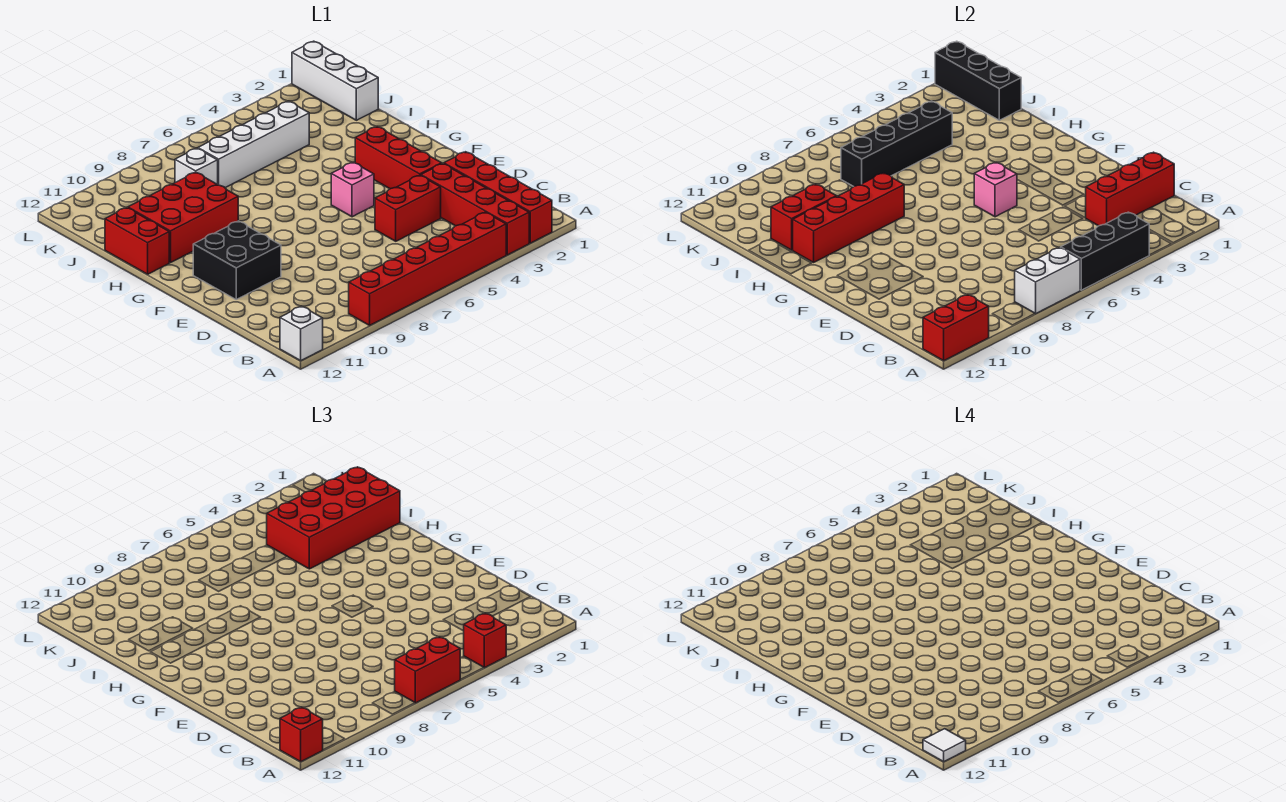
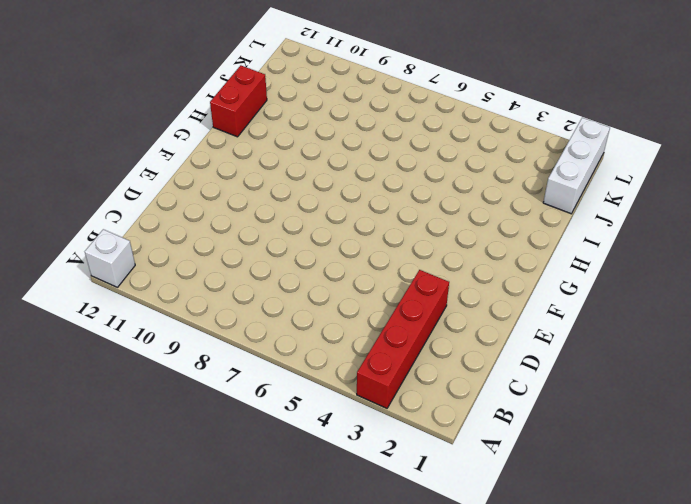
none -> red brick A2:D2 level 1
none -> red brick A4:A9 level 1
none -> red brick D4:D5 level 1

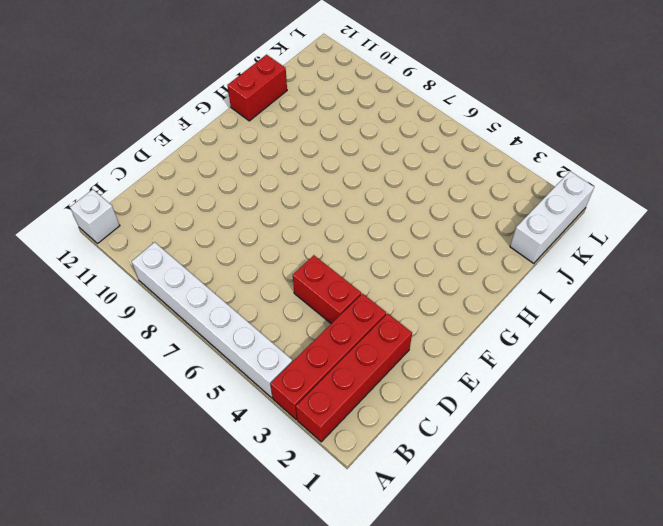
white brick A4:A9 level 1 -> red brick A4:A9 level 1
none -> red brick E3:G3 level 1
none -> black brick E10:F11 level 1
none -> pink brick F5 level 1

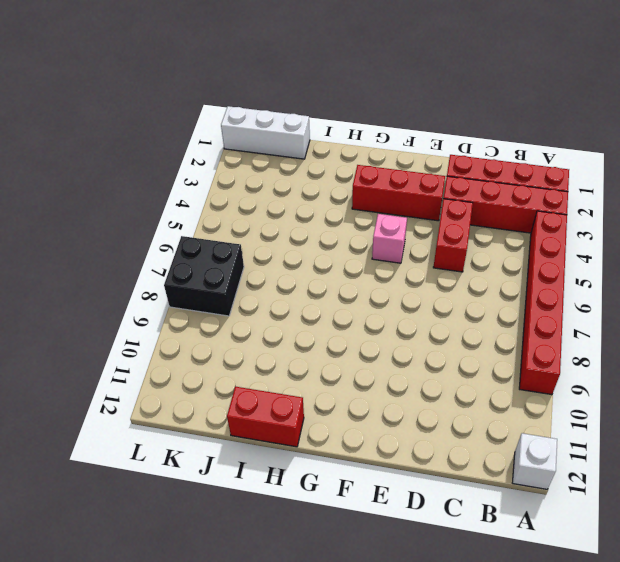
black brick K7:L8 level 1 -> black brick E10:F11 level 1
none -> red brick H9:I11 level 1
none -> white brick J4:J7 level 1
none -> white brick J8 level 1

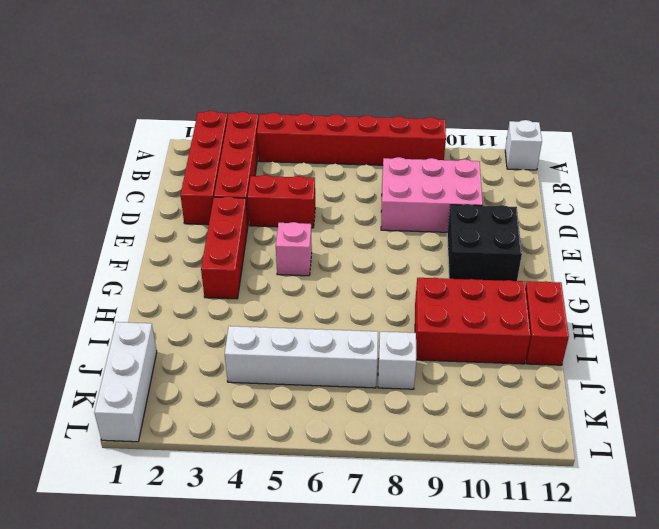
pink brick C8:D10 level 1 -> none
none -> black brick A4:A6 level 2
none -> white brick A7:A8 level 2
none -> red brick A11:A12 level 2

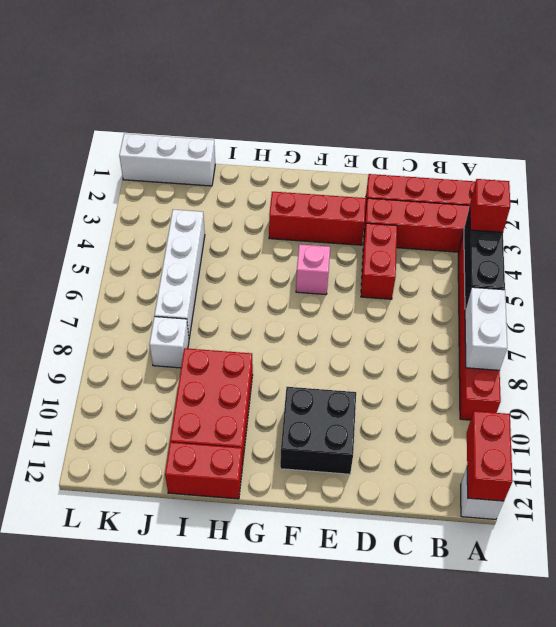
none -> red brick C1:C3 level 2
none -> pink brick F5 level 2
none -> red brick H8:H11 level 2

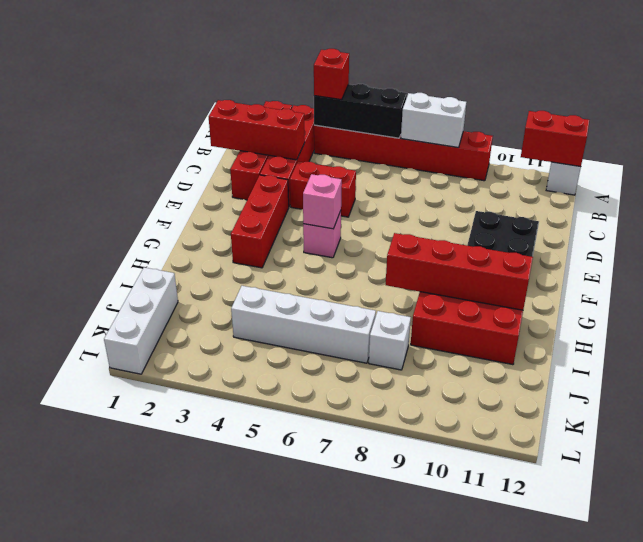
none -> red brick H12:I12 level 1
none -> red brick I10:I11 level 2
none -> black brick J1:L1 level 2

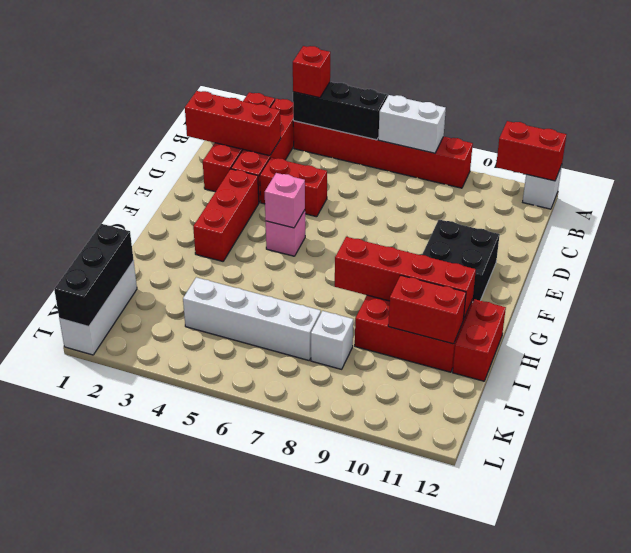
none -> black brick J4:J7 level 2
none -> red brick A6:A7 level 3
none -> red brick A12 level 3

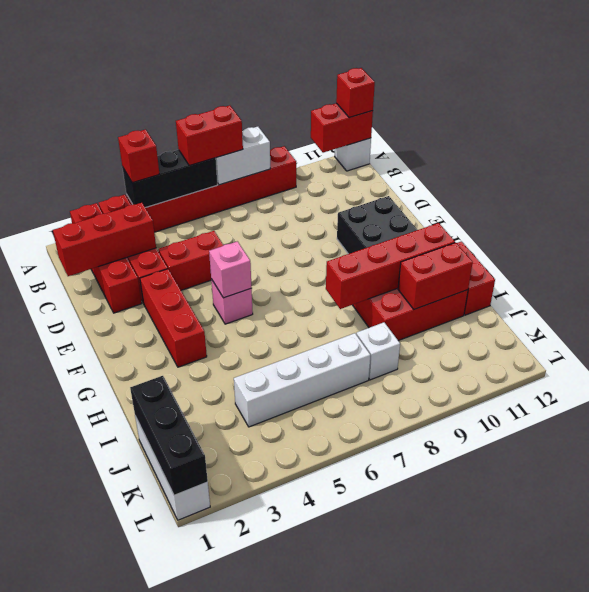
none -> black brick J4:J7 level 2
none -> red brick I1:J4 level 3
none -> white tile A12 level 4

